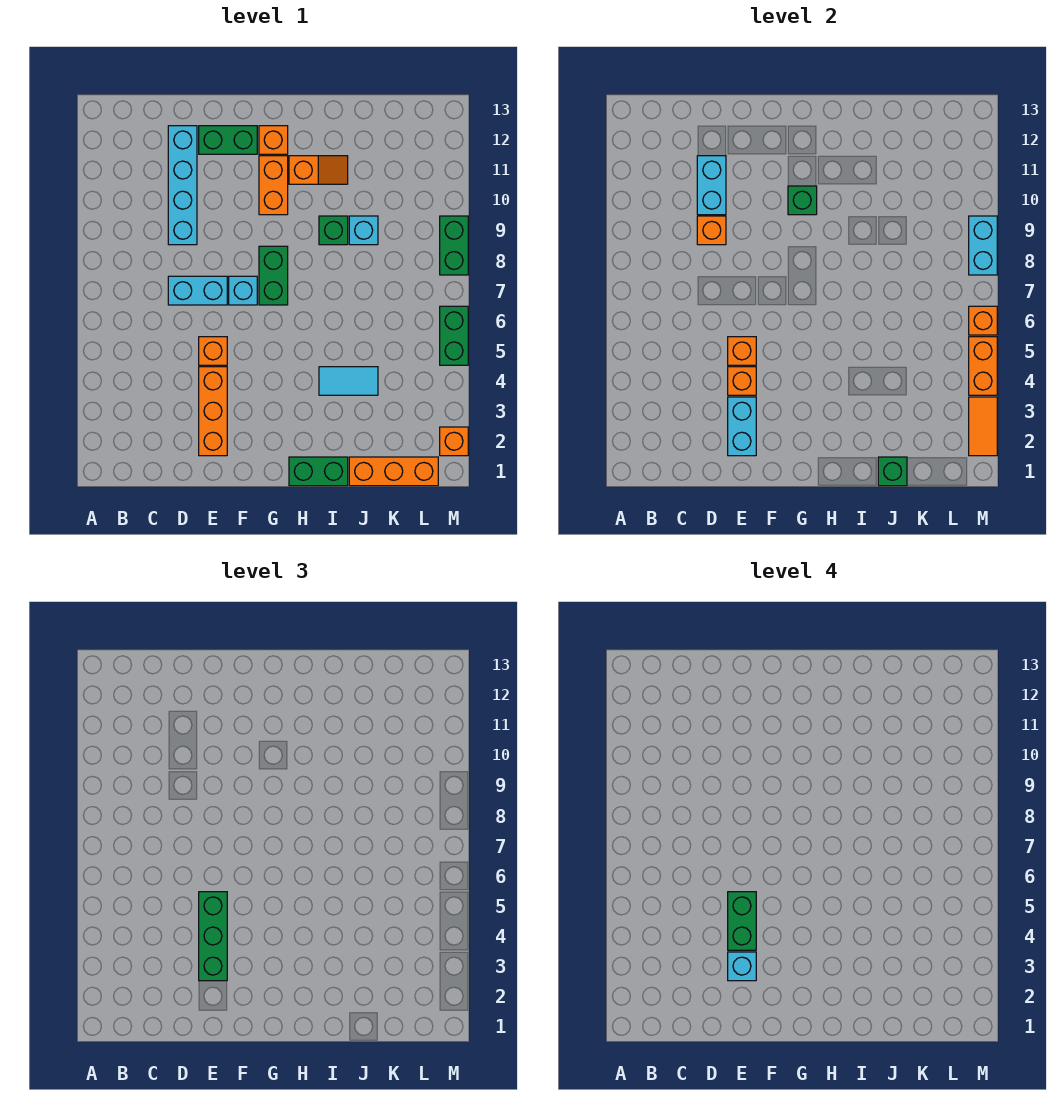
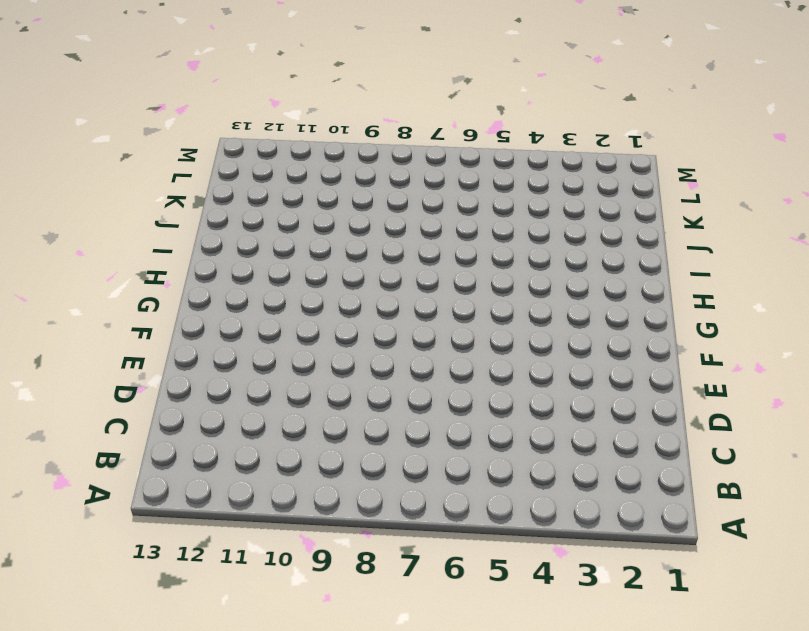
none -> cyan brick D7:E7 level 1
none -> cyan brick D9:D12 level 1
none -> orange brick E2:E4 level 1
none -> orange brick E5 level 1

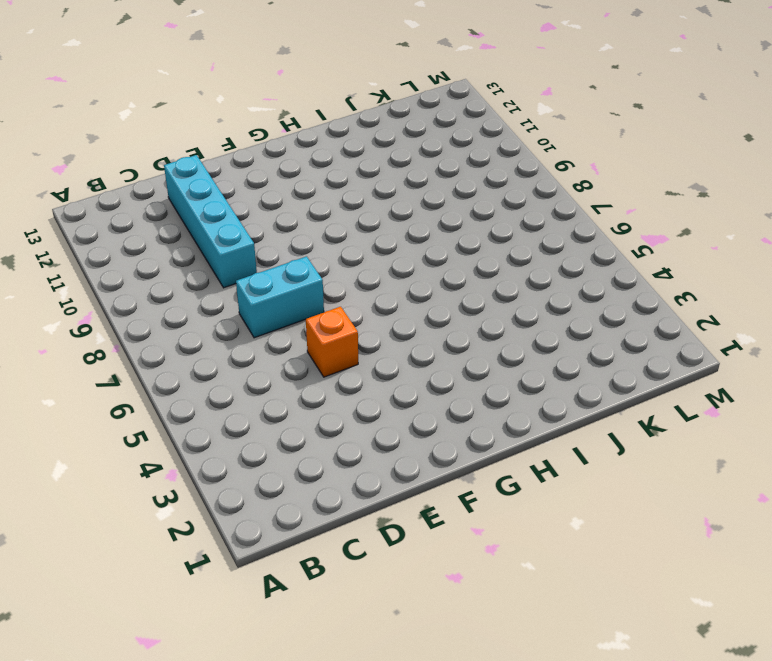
none -> orange brick E2:E4 level 1
none -> green brick E12:F12 level 1
none -> cyan brick F7 level 1
none -> green brick G7:G8 level 1

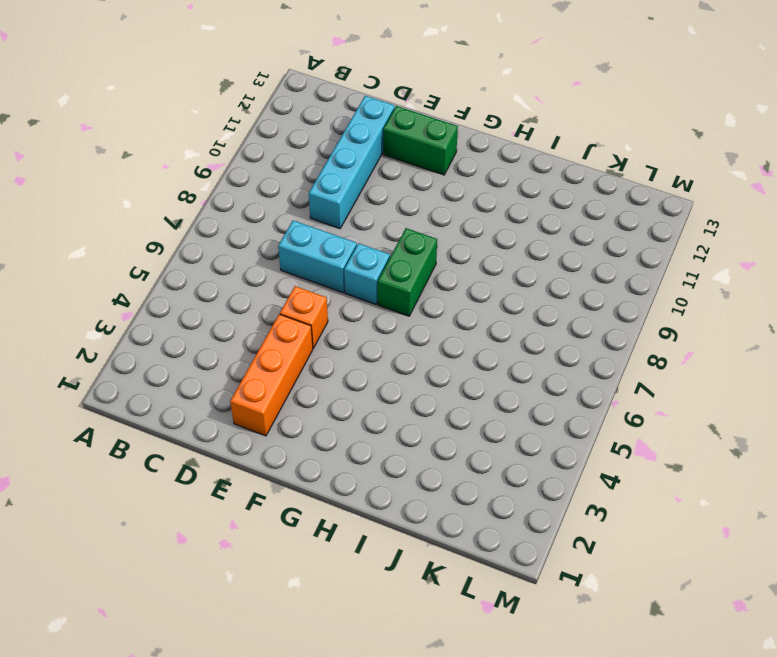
none -> orange brick G10:G11 level 1
none -> orange brick G12 level 1
none -> green brick H1:I1 level 1
none -> orange slope H11:I11 level 1 top H

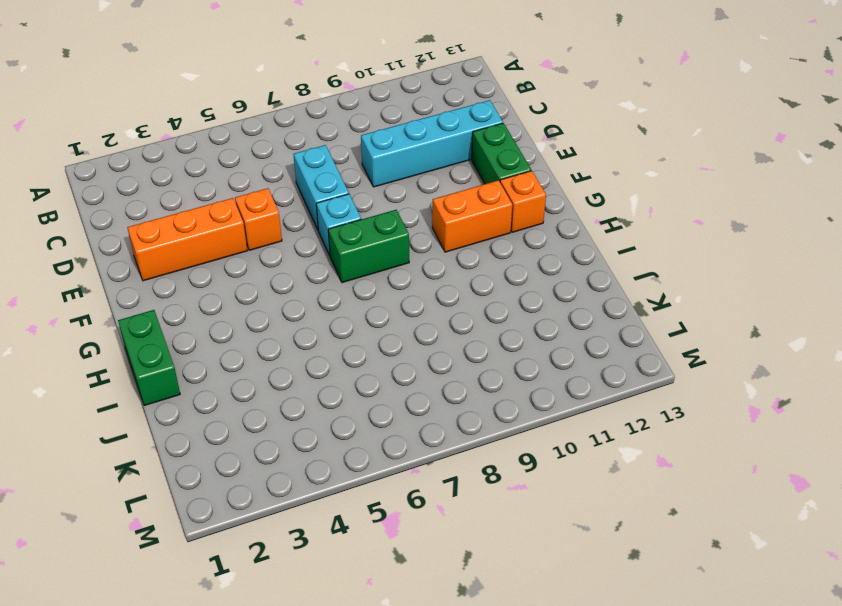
none -> orange slope H11:I11 level 1 top H
none -> cyan tile I4:J4 level 1
none -> green brick I9 level 1
none -> orange brick J1:L1 level 1

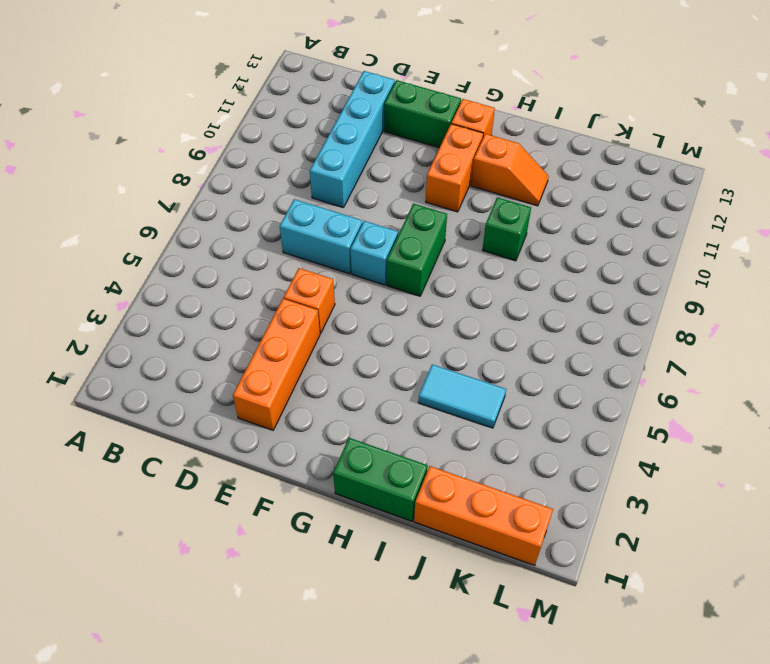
none -> cyan brick J9 level 1
none -> orange brick M2 level 1
none -> green brick M5:M6 level 1
none -> green brick M8:M9 level 1

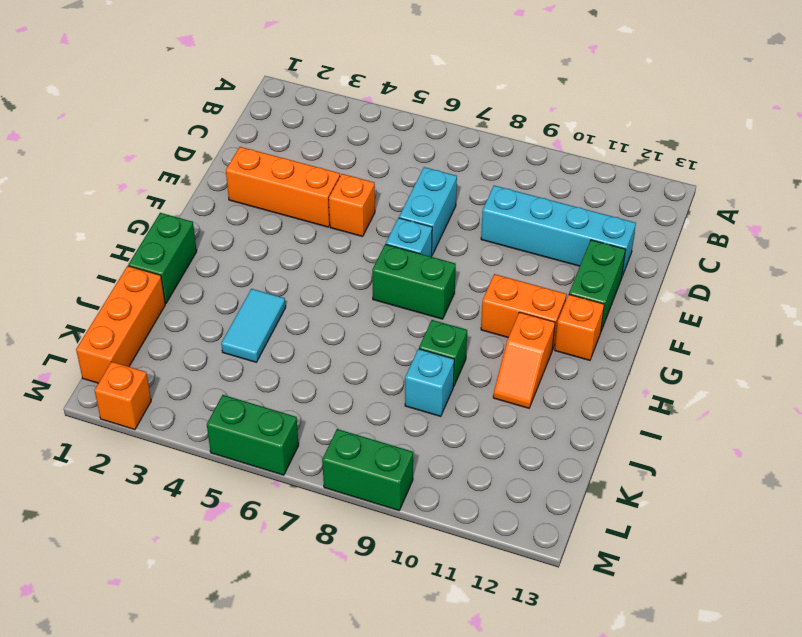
none -> orange brick D9 level 2
none -> cyan brick D10:D11 level 2
none -> cyan brick E2:E3 level 2
none -> orange brick E4 level 2

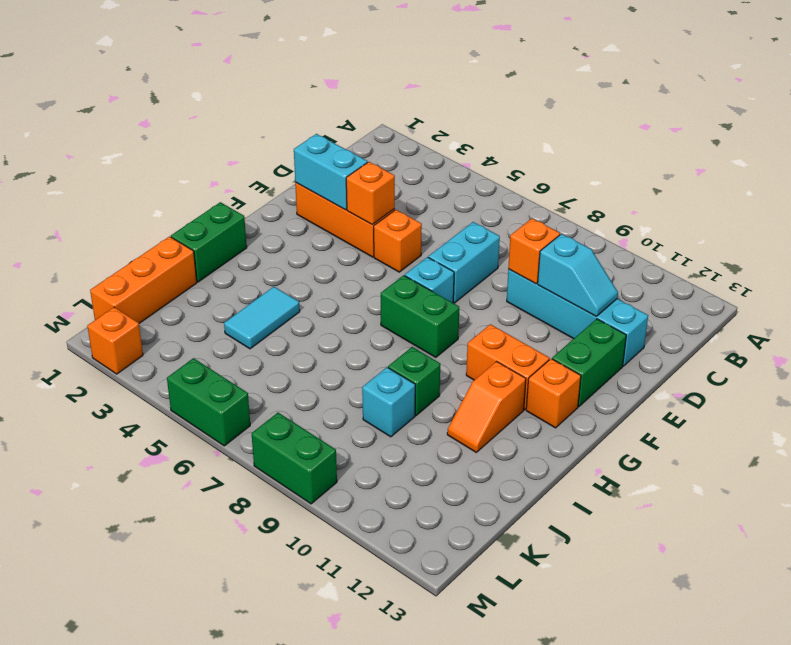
cyan slope D10:D11 level 2 top 10 -> cyan brick D10:D11 level 2
none -> orange brick E5 level 2
none -> green brick G10 level 2
none -> green brick J1 level 2
none -> orange tile M2:M3 level 2

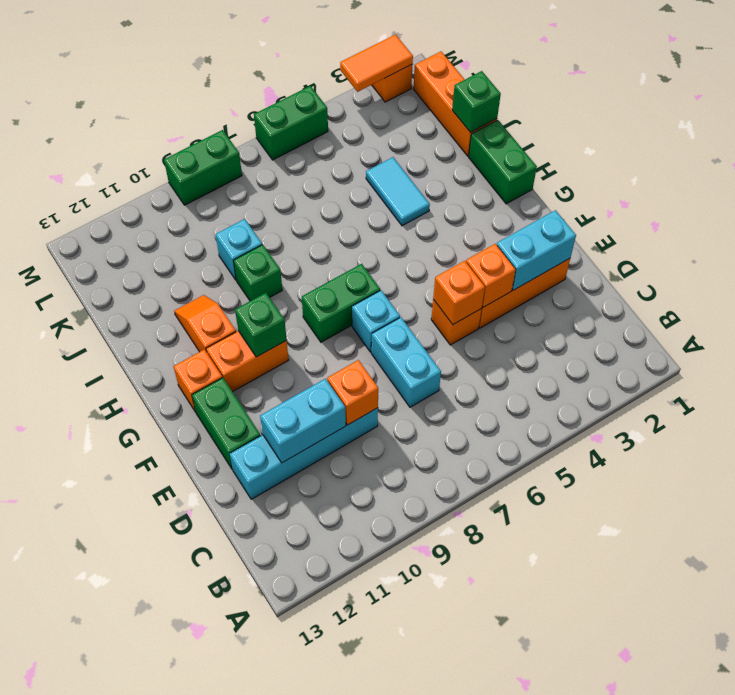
none -> orange brick M4:M5 level 2
none -> orange brick M6 level 2
none -> cyan brick M8:M9 level 2
none -> green brick E3:E5 level 3

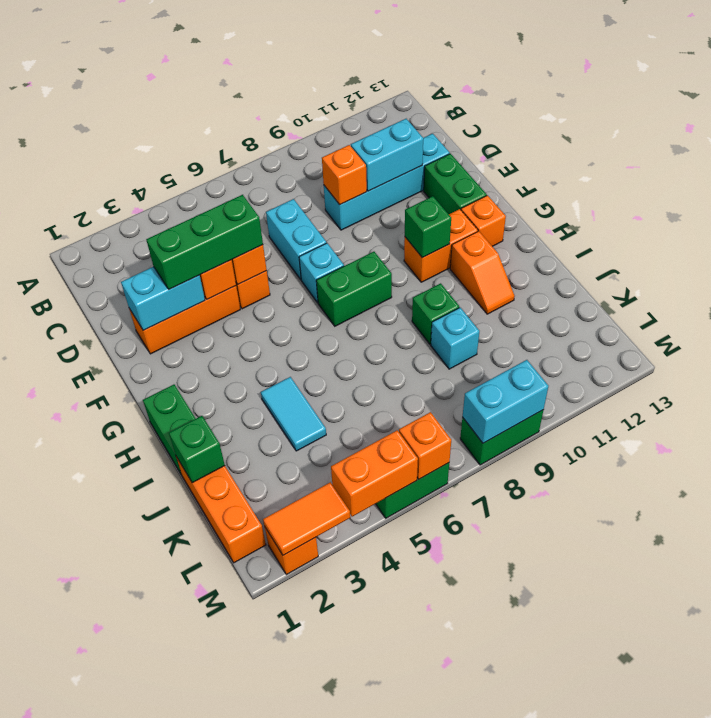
none -> cyan brick E3 level 4
none -> green brick E4:E5 level 4

